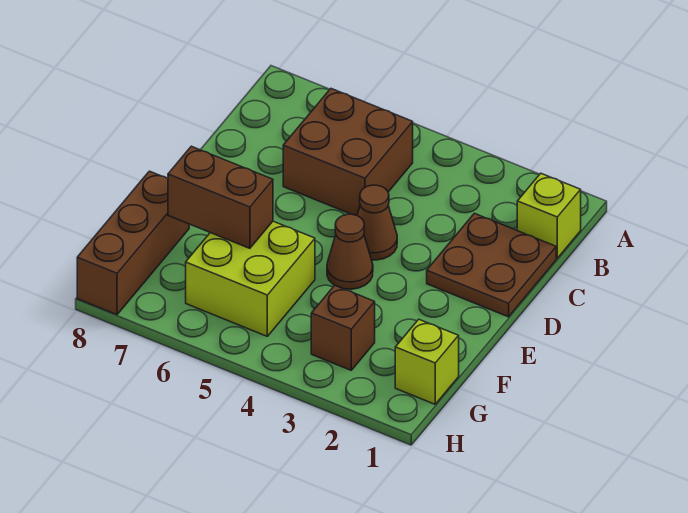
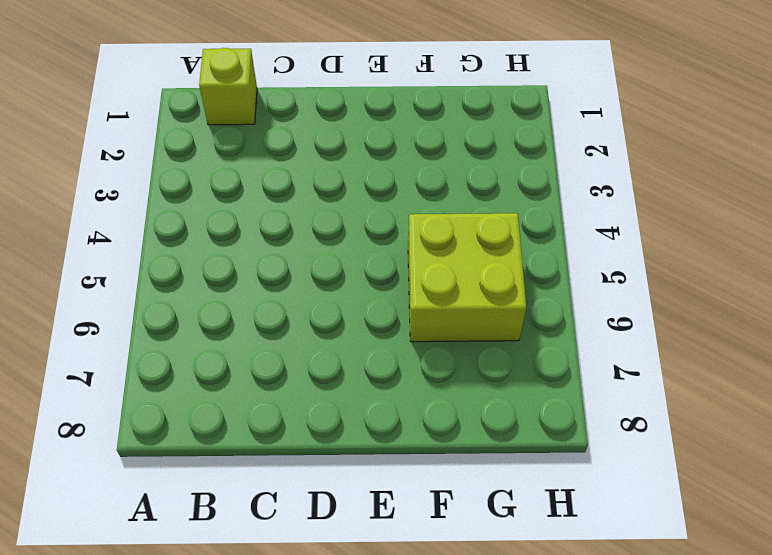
none -> brown brick B5:C6 level 1
none -> brown plate C1:D2 level 1

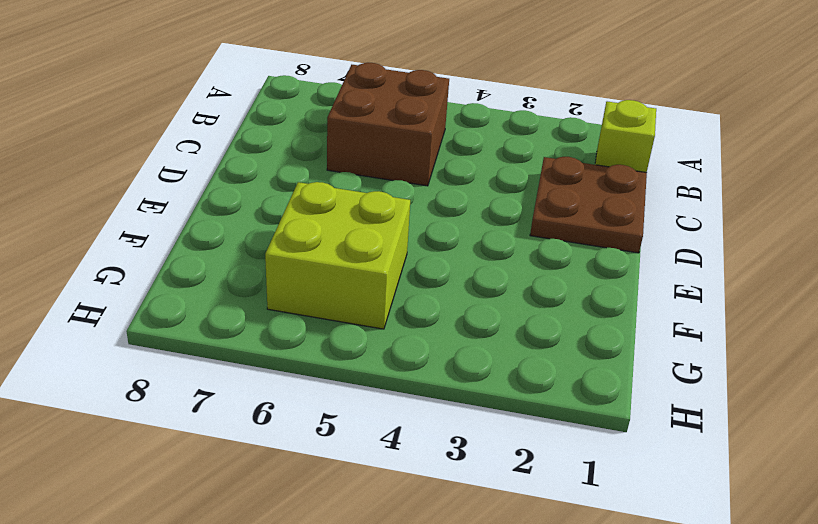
none -> brown cone D4 level 1
none -> brown cone E4 level 1

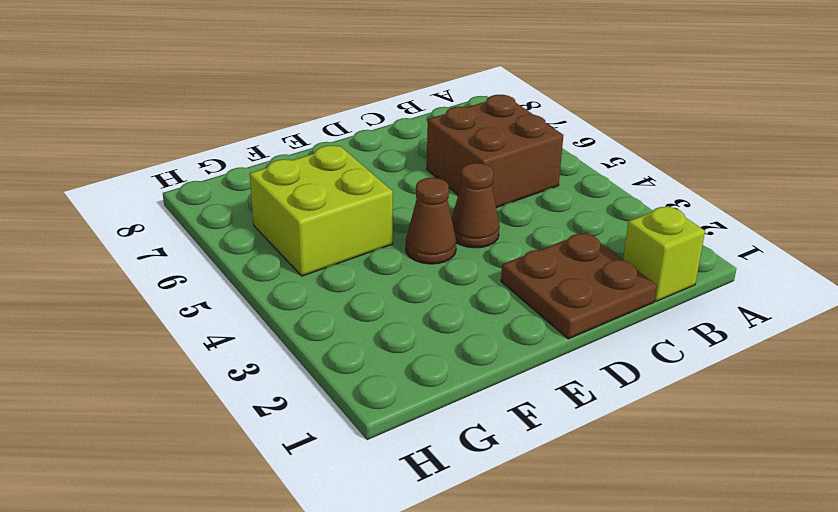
none -> brown brick F8:H8 level 1
none -> lime brick G1 level 1

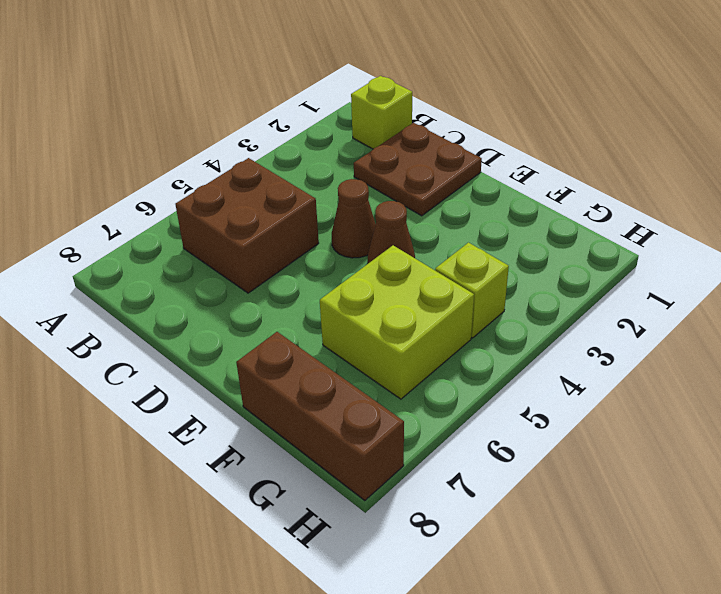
lime brick G4 level 1 -> lime brick G1 level 1
none -> brown brick G3 level 1
none -> brown brick F6:F7 level 2

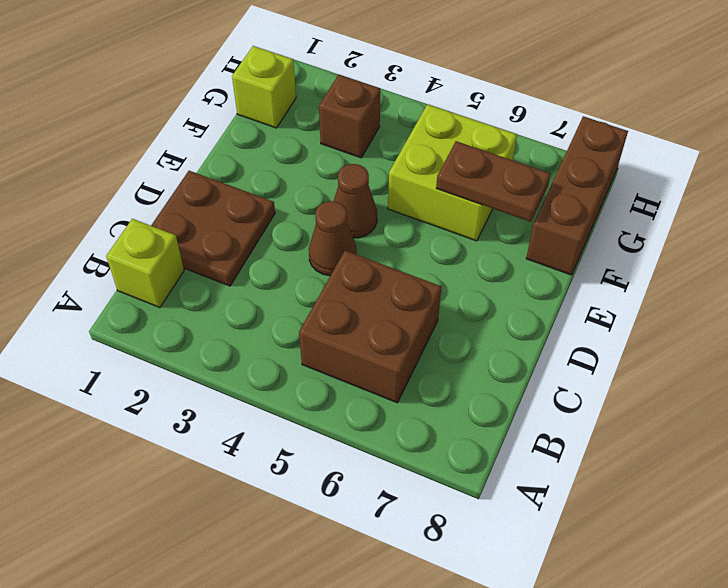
brown plate F6:F7 level 2 -> brown brick F6:F7 level 2

